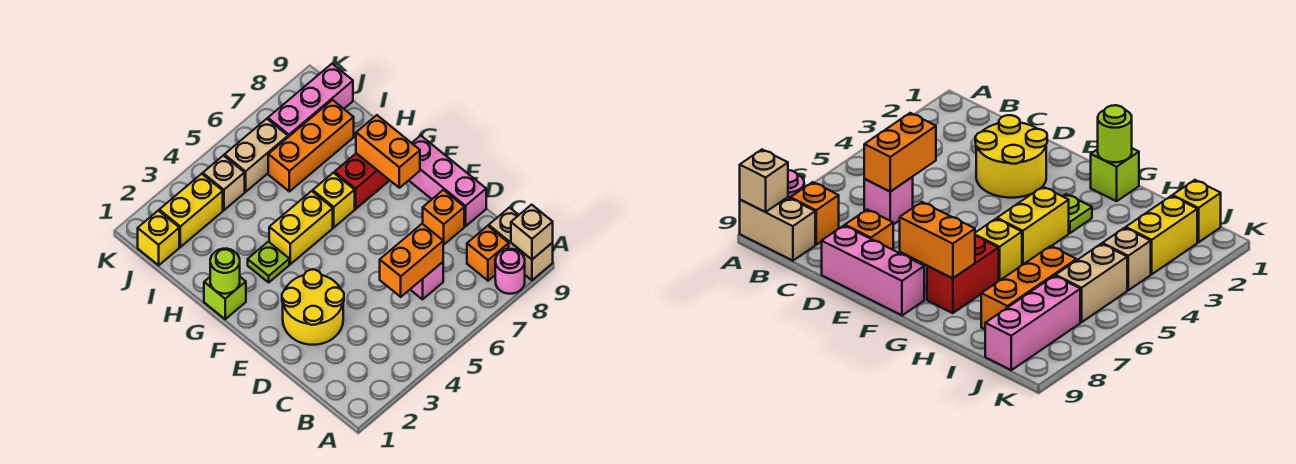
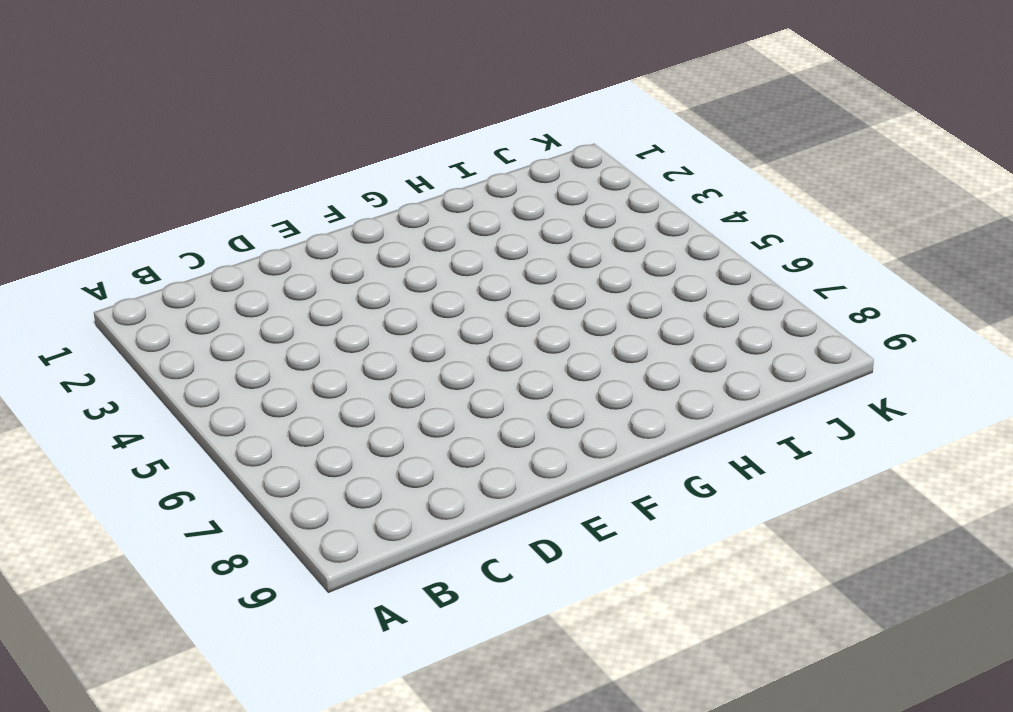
none -> pink round brick A8 level 1
none -> tan brick A9:B9 level 1
none -> orange brick B8 level 1

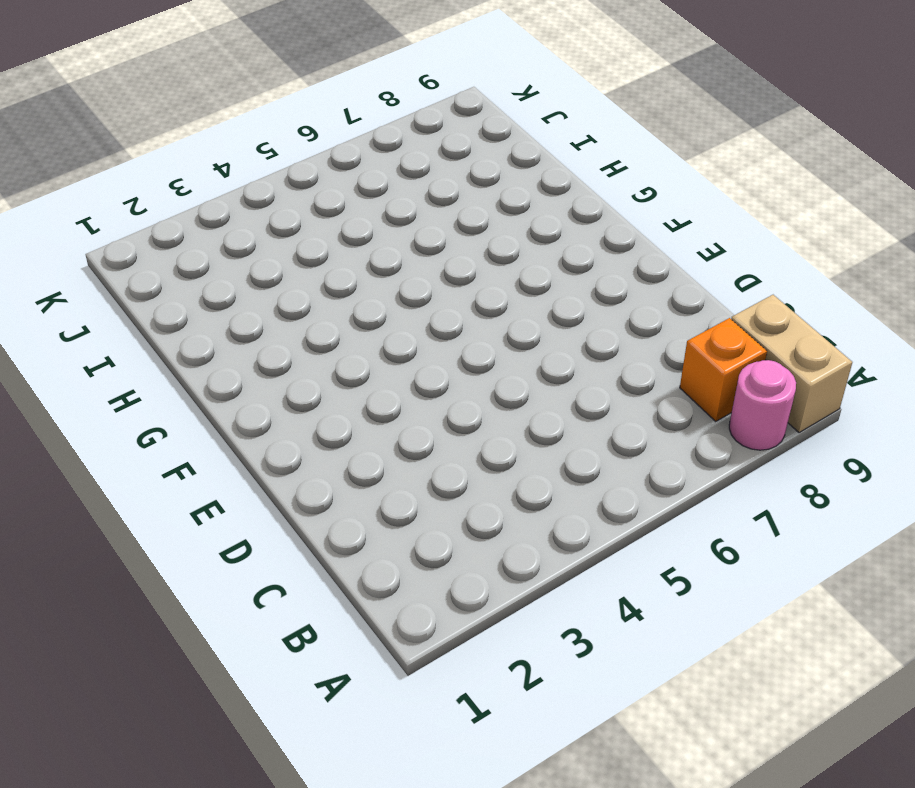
none -> pink brick C6 level 1
none -> yellow round brick D2:E3 level 1
none -> orange brick D8 level 1

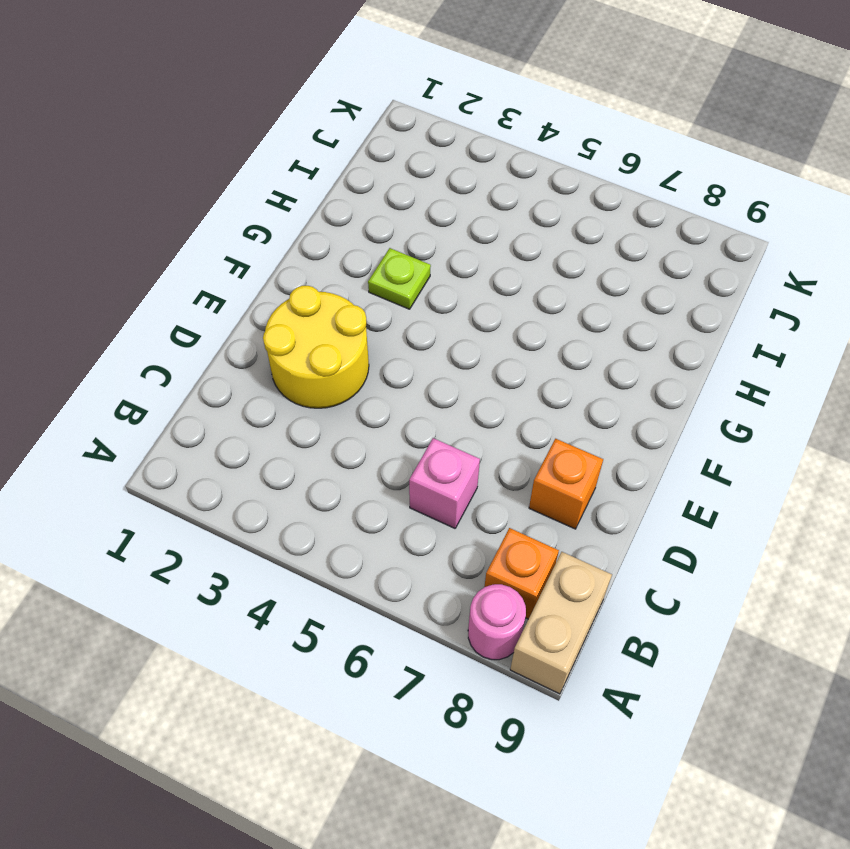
none -> pink brick D9:F9 level 1
none -> lime brick G1 level 1
none -> yellow brick G4:G5 level 1

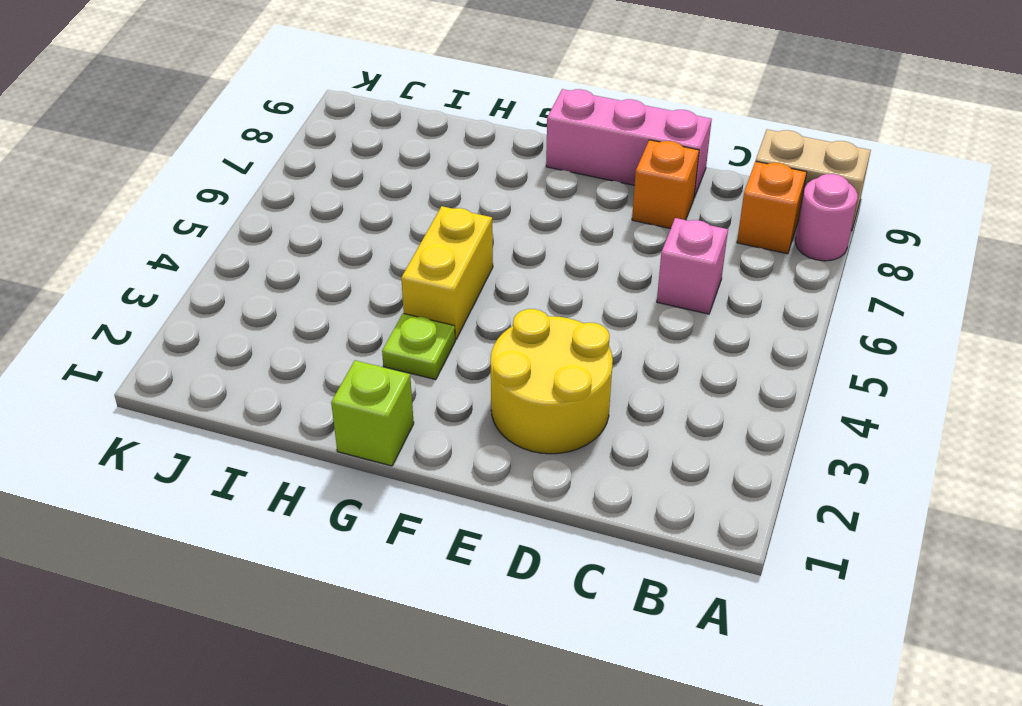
none -> yellow brick G6 level 1
none -> red brick G7:G8 level 1
none -> orange brick I6:I8 level 1

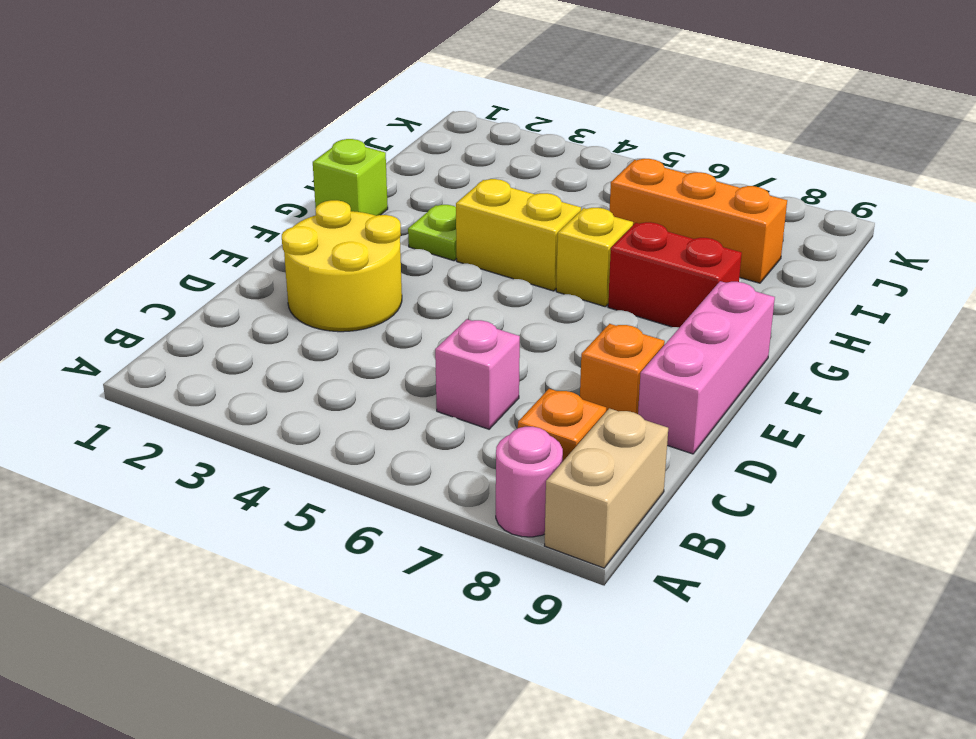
none -> yellow brick J1 level 1
none -> yellow brick J2:J3 level 1
none -> tan brick J4 level 1

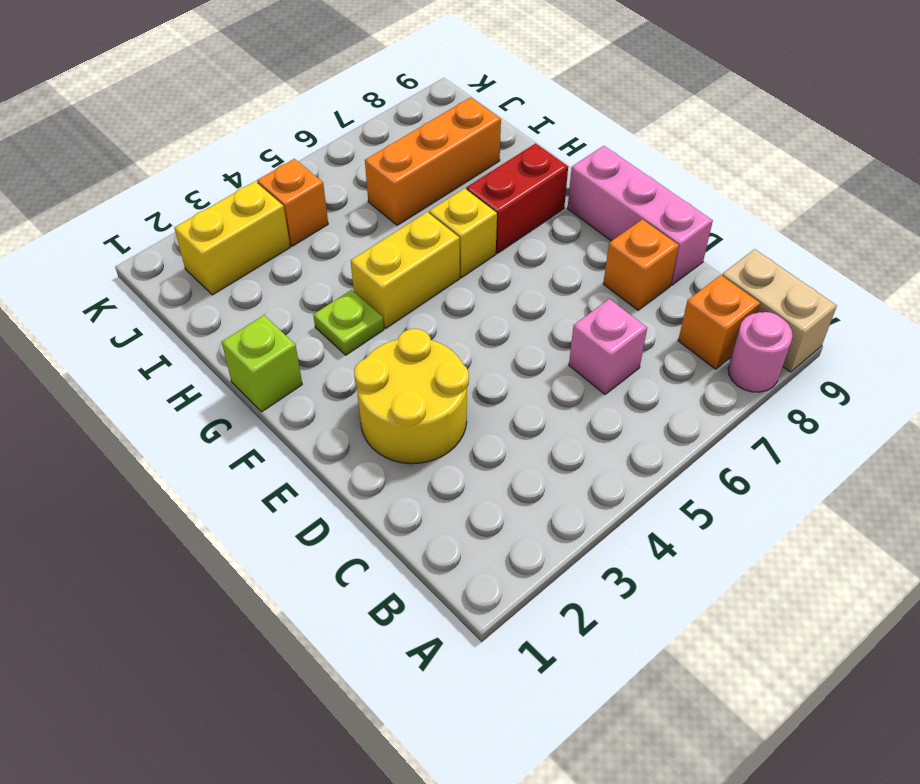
orange brick J4 level 1 -> tan brick J4 level 1
none -> yellow brick J1 level 1
none -> tan brick J5:J6 level 1
none -> pink brick J7:J9 level 1

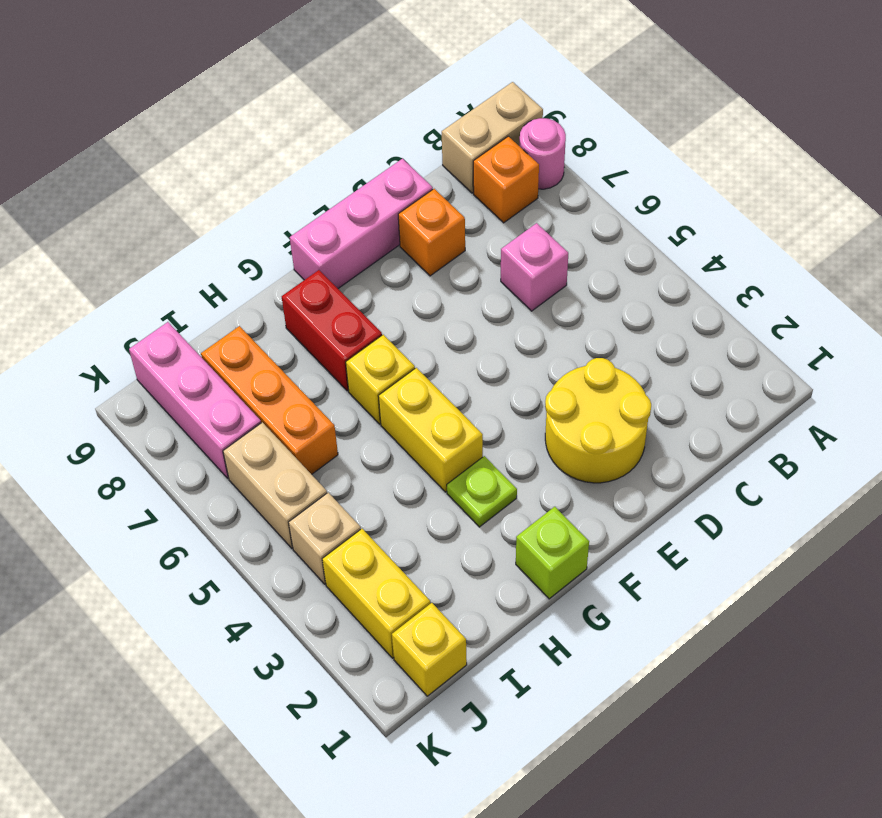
none -> tan brick A9 level 2
none -> orange brick C5:C6 level 2
none -> orange brick F8:G8 level 2

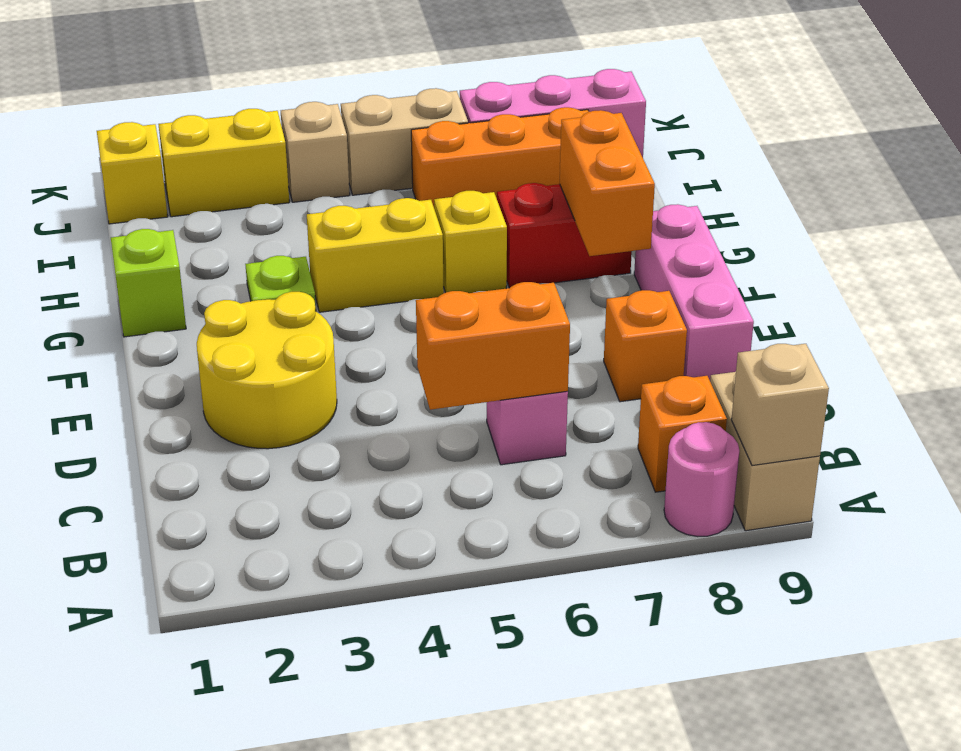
none -> lime round brick G1 level 2

